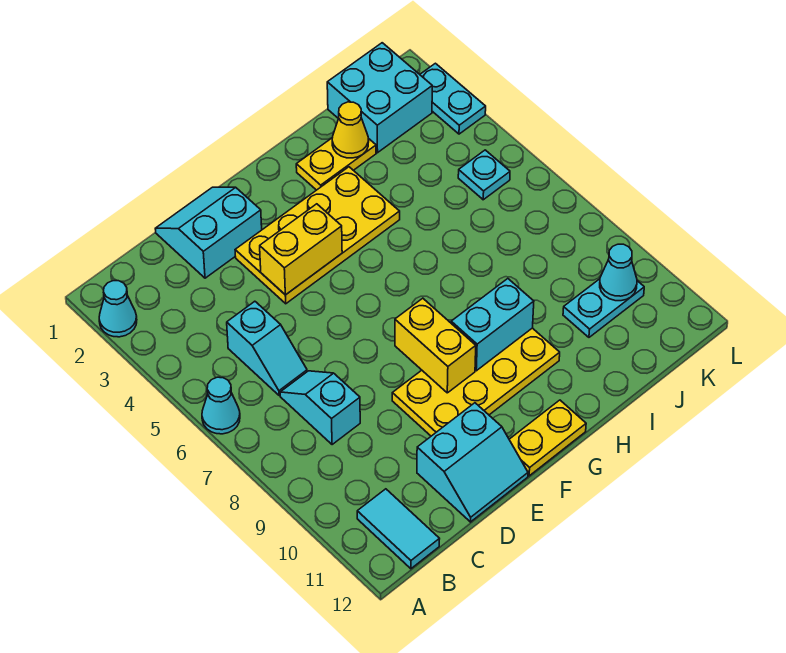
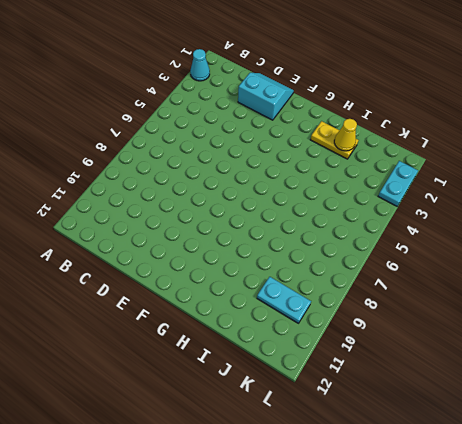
none -> cyan cone A6 level 1
none -> cyan tile B11:B12 level 1
none -> cyan slope C5:C6 level 1 top 5

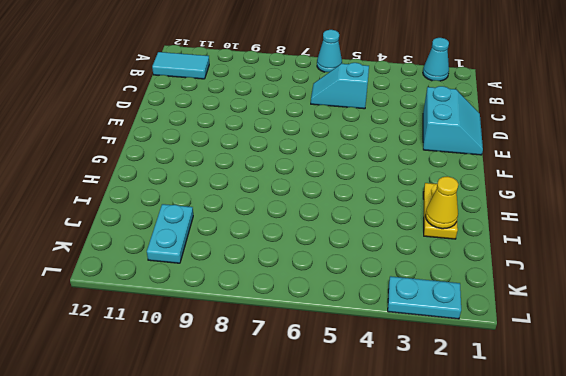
none -> cyan slope C7:C8 level 1 top 8
none -> cyan slope D11:E12 level 1 top 11
none -> yellow plate E3:H4 level 1

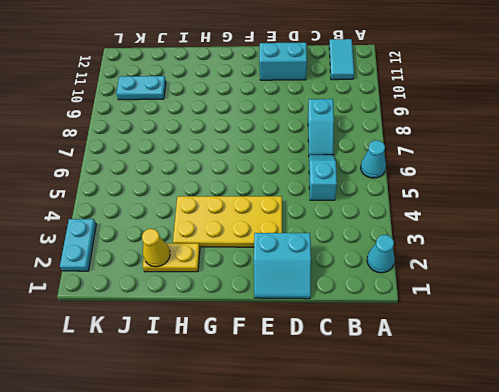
none -> yellow plate E9:H10 level 1
none -> yellow plate F12:G12 level 1
none -> cyan brick J1:K2 level 1

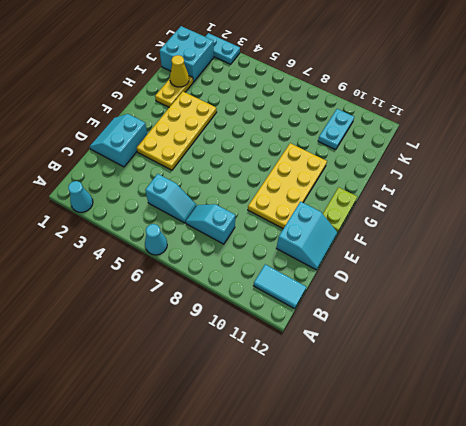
lime plate F12:G12 level 1 -> yellow plate F12:G12 level 1
none -> cyan plate K5 level 1
none -> yellow brick E4:F4 level 2
none -> yellow brick F8:F9 level 2

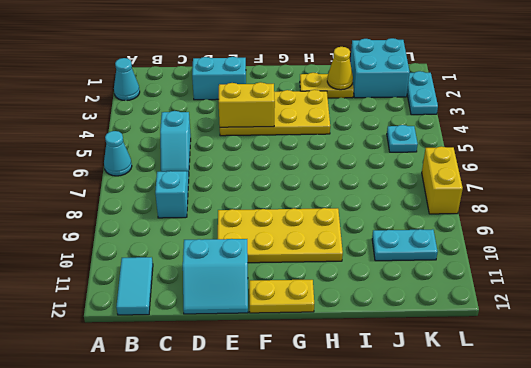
yellow brick L7:L8 level 1 -> yellow brick F8:F9 level 2
none -> cyan brick G9:H9 level 2
none -> cyan cone K10 level 2

